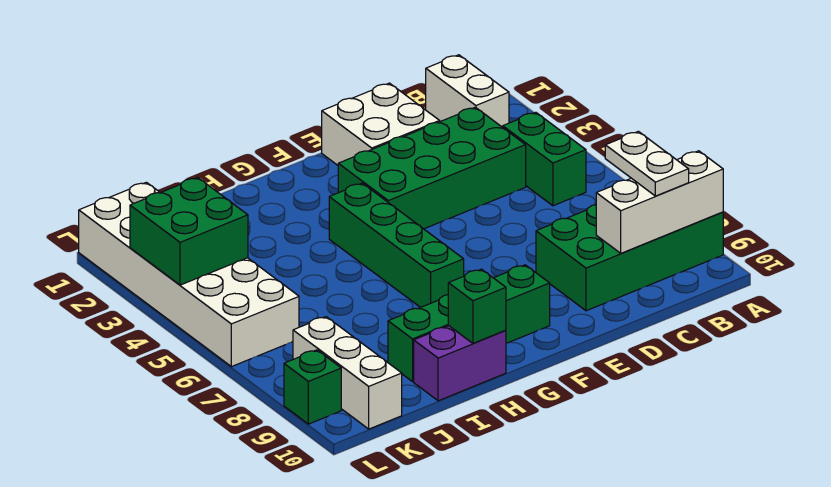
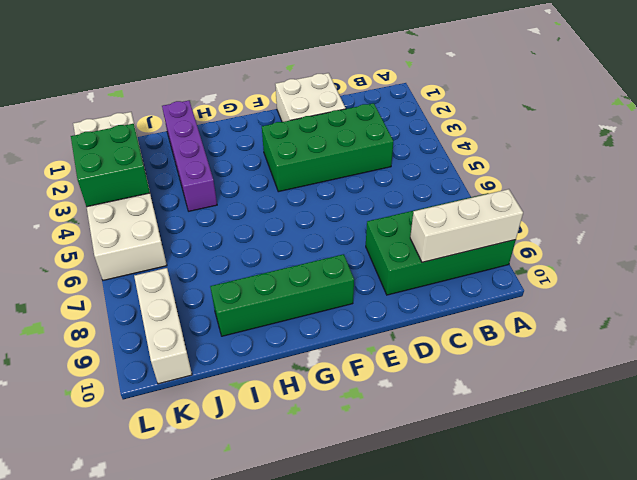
purple brick I1:I4 level 1 -> none
none -> white brick B1:B2 level 1
none -> green brick B4:B5 level 1
none -> green brick G4:G7 level 1

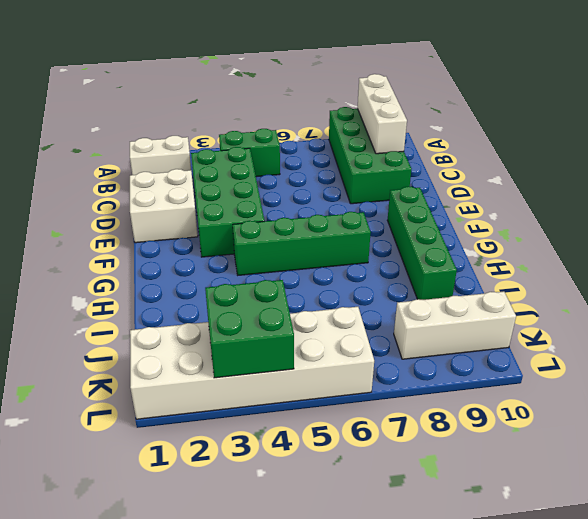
none -> purple brick H10:I10 level 1
none -> green brick L9 level 1
none -> green brick H10 level 2

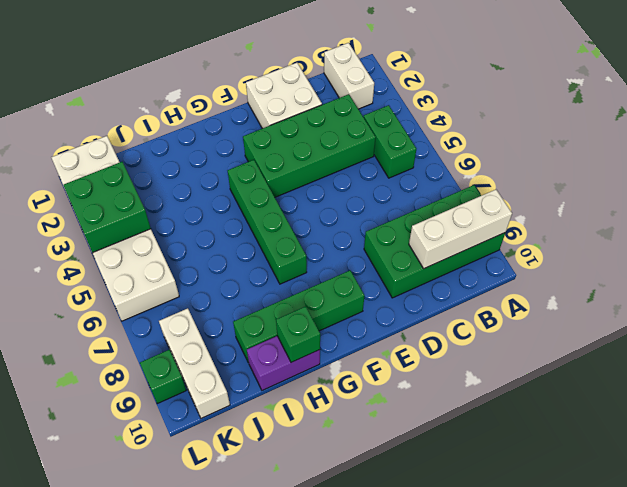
none -> white plate B8:B9 level 3

